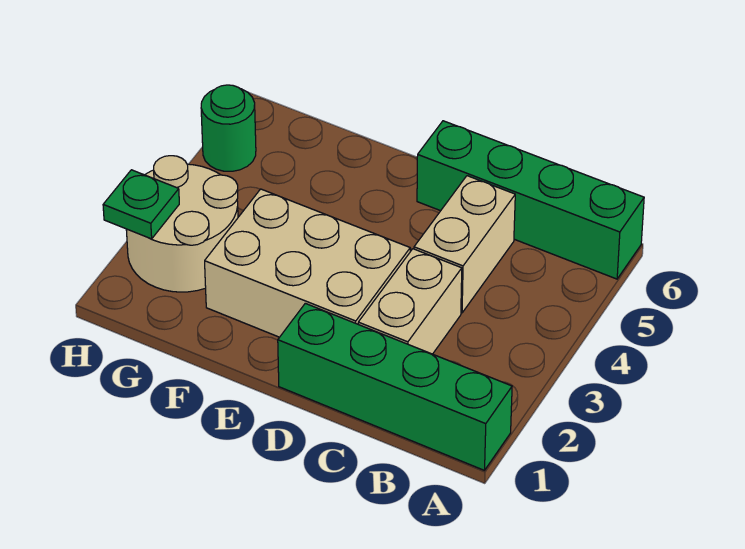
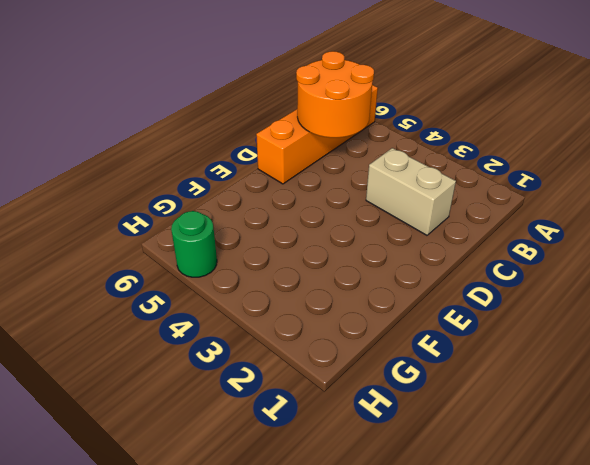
orange brick A6:D6 level 1 -> green brick A6:D6 level 1
orange round brick B5:C6 level 2 -> none
none -> green brick A1:D1 level 1
none -> tan brick C4:C5 level 1

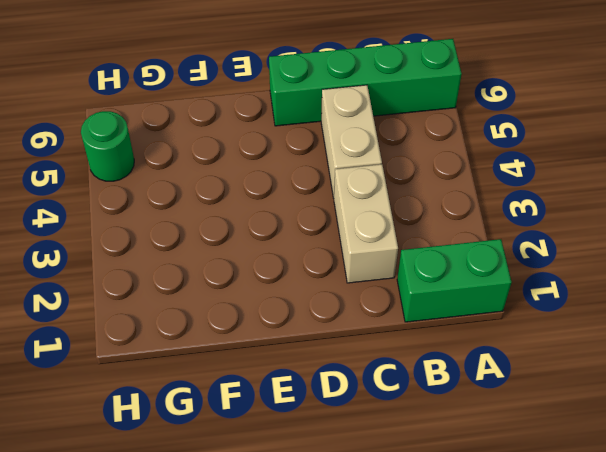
green brick A1:B1 level 1 -> green brick A1:D1 level 1
none -> tan brick D2:F3 level 1
none -> tan round brick G2:H3 level 1

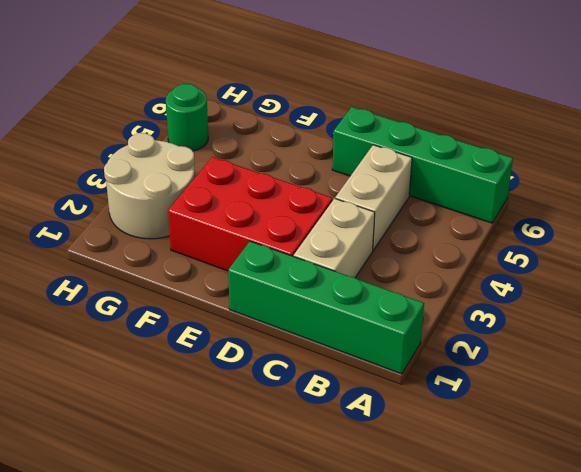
red brick D2:F3 level 1 -> tan brick D2:F3 level 1
none -> green plate H2 level 2

